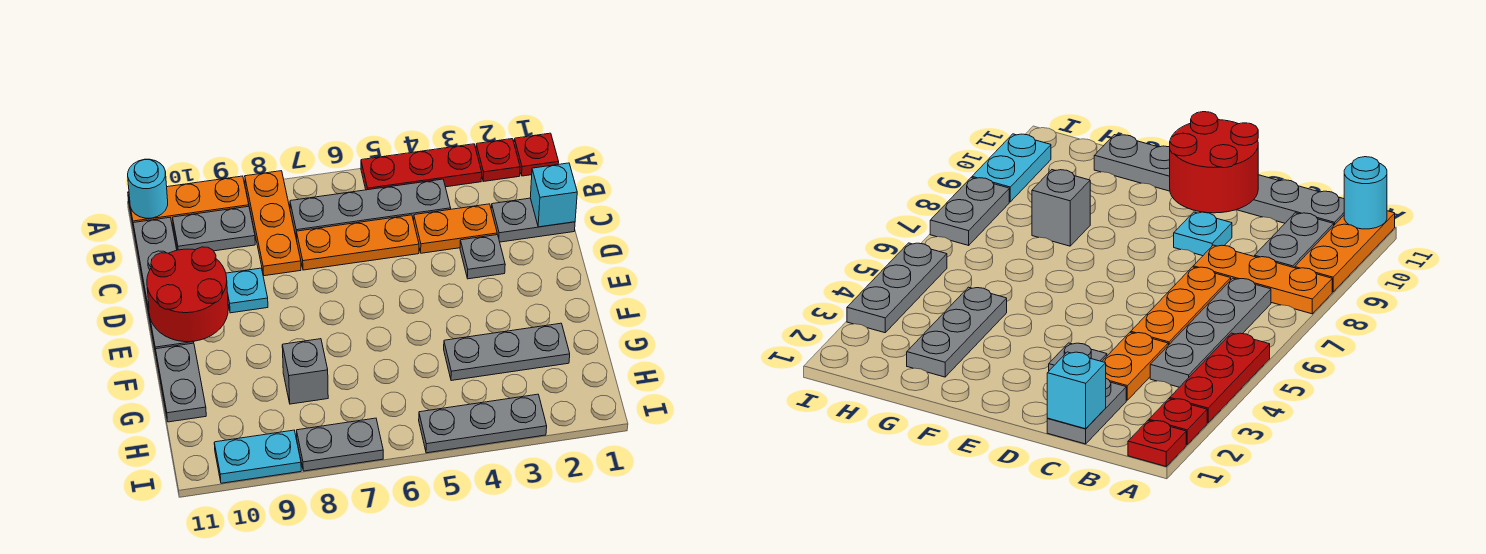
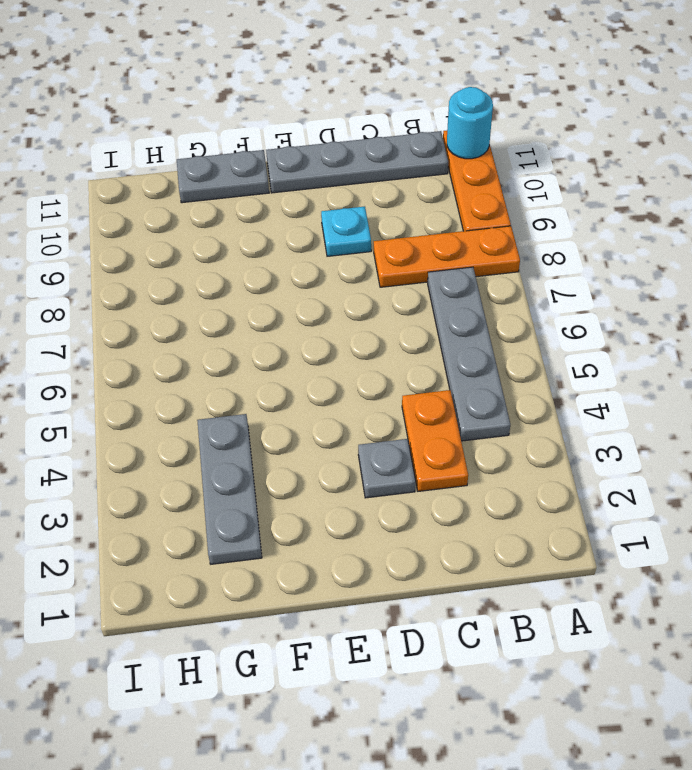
none -> red plate A1 level 1
none -> red plate A2 level 1
none -> red plate A3:A5 level 1

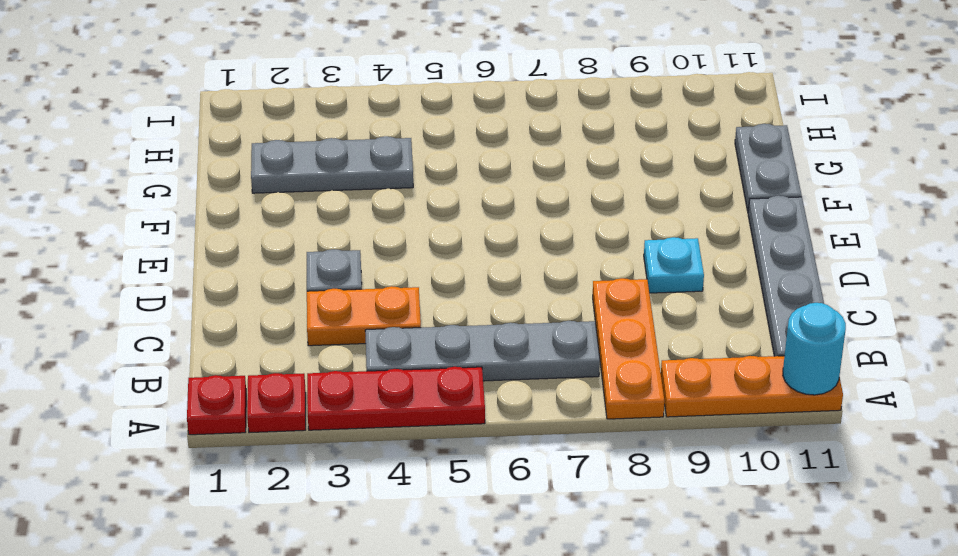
none -> grey plate B9:B10 level 1
none -> grey plate C1:C2 level 1
none -> orange plate C5:C7 level 1

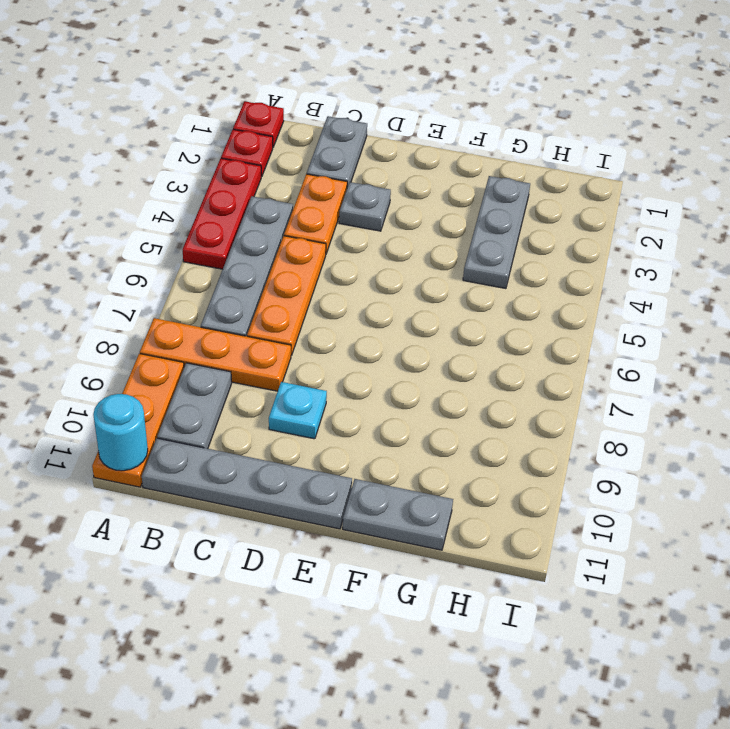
none -> grey brick G8 level 1
none -> grey plate I3:I5 level 1
none -> grey plate I7:I8 level 1

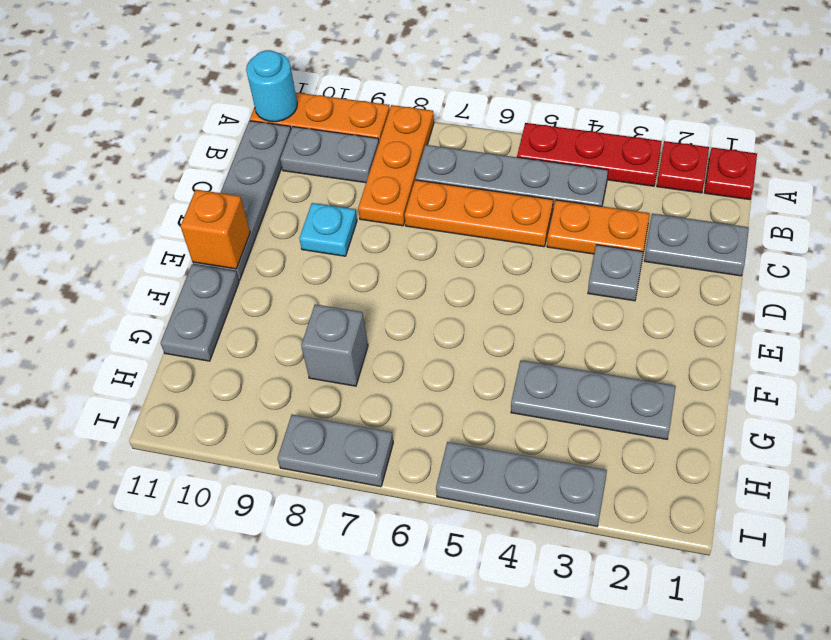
orange brick E11 level 2 -> red round brick D10:E11 level 2
none -> cyan plate I9:I10 level 1
none -> cyan brick C1 level 2

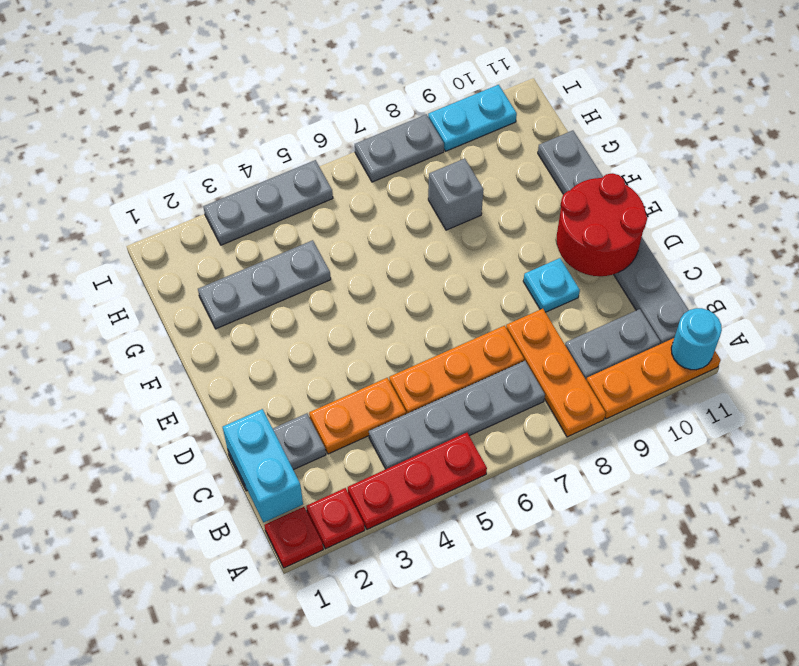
cyan brick B1:C1 level 2 -> cyan brick C1 level 2
none -> grey plate D3 level 1

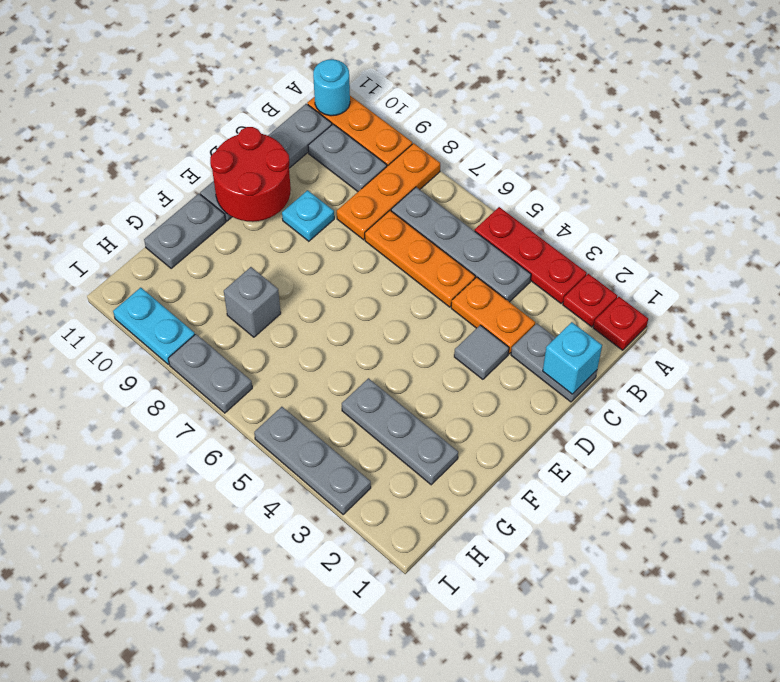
grey tile D3 level 1 -> grey plate D3 level 1

